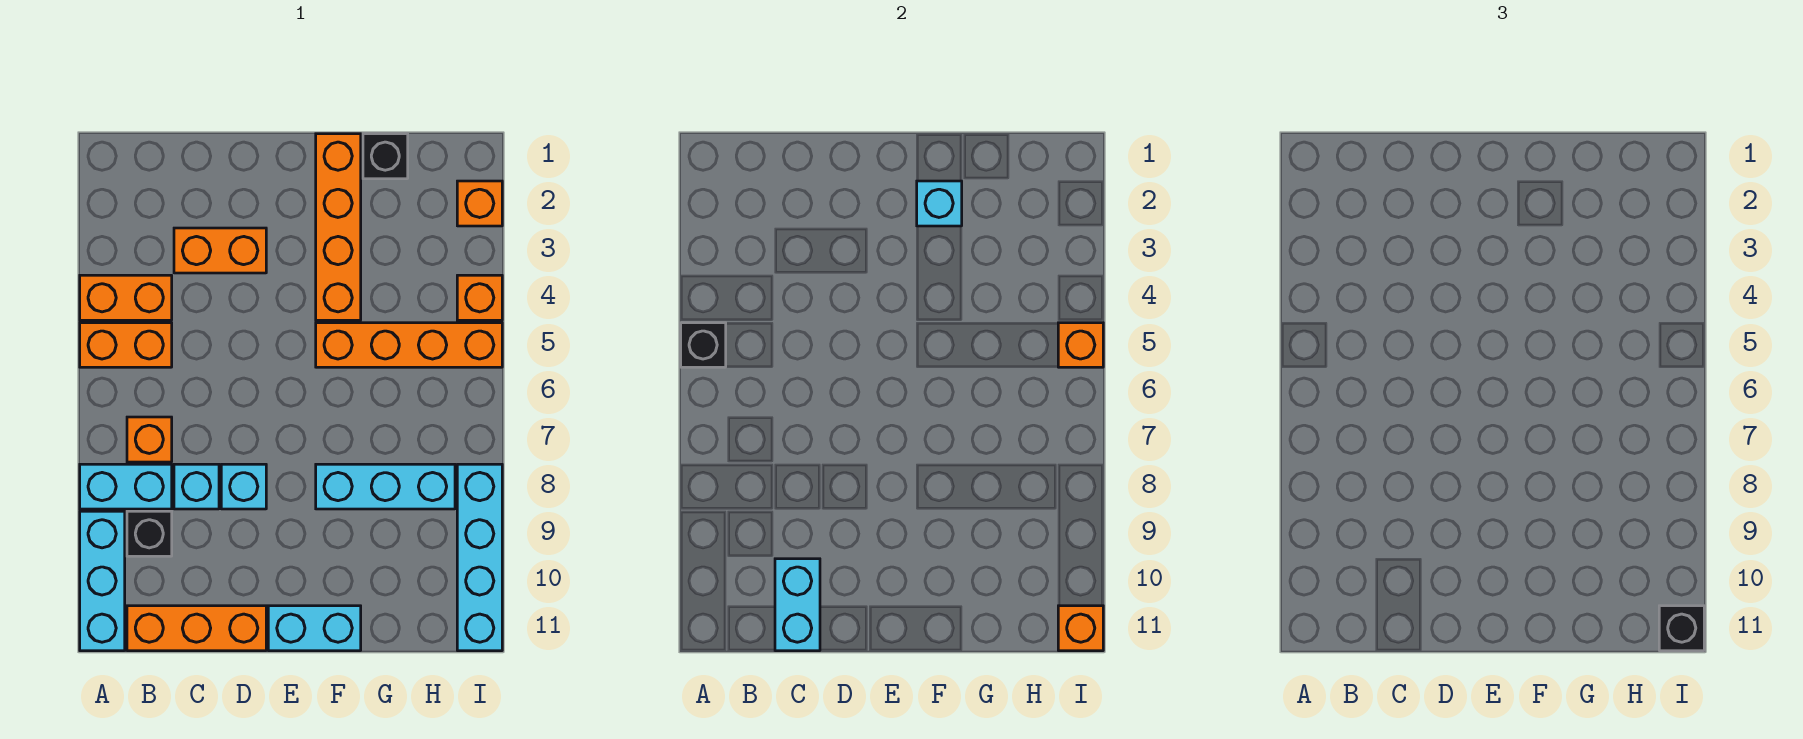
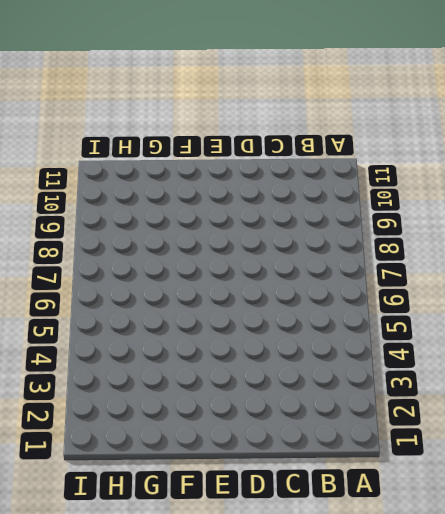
none -> orange brick A4:B4 level 1
none -> orange brick A5:B5 level 1
none -> cyan brick A8:B8 level 1

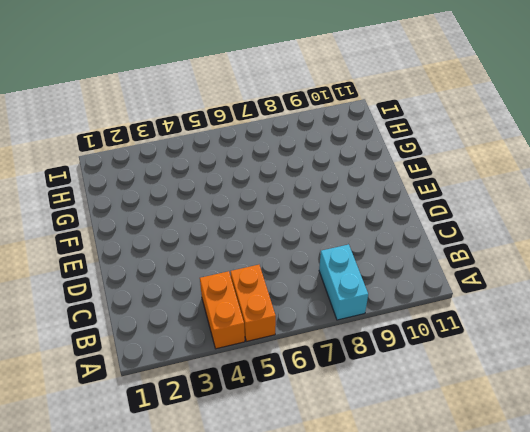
none -> cyan brick A9:A11 level 1
none -> orange brick B7 level 1
none -> black brick B9 level 1

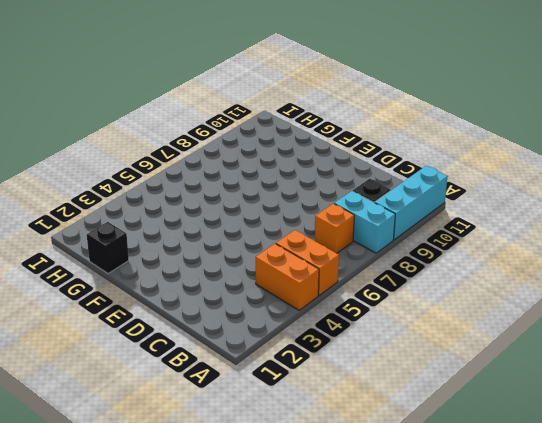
none -> orange brick B11:D11 level 1
none -> orange brick C3:D3 level 1
none -> cyan brick C8 level 1

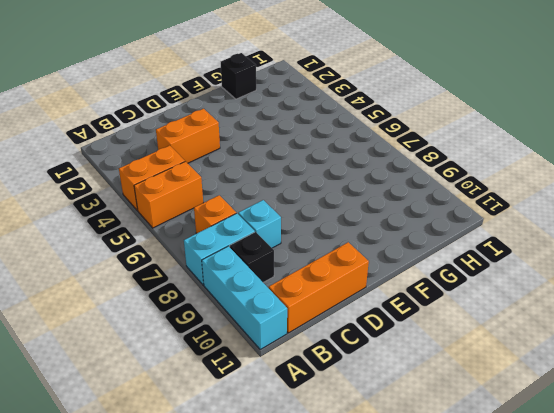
none -> cyan brick D8 level 1
none -> cyan brick E11:F11 level 1
none -> orange brick F1:F4 level 1

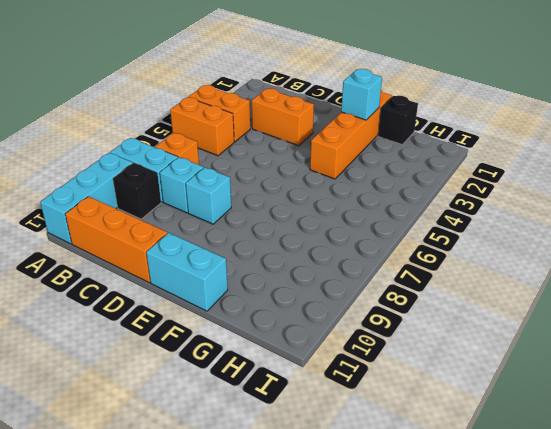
none -> orange brick F5:I5 level 1
none -> cyan brick F8:H8 level 1
none -> orange brick I2 level 1

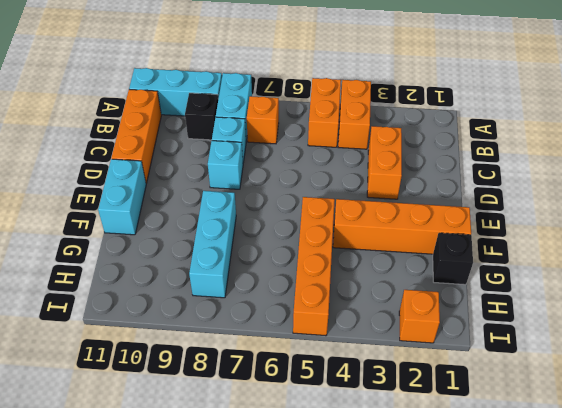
none -> orange brick I4 level 1
none -> cyan brick I8:I11 level 1
none -> black brick A5 level 2

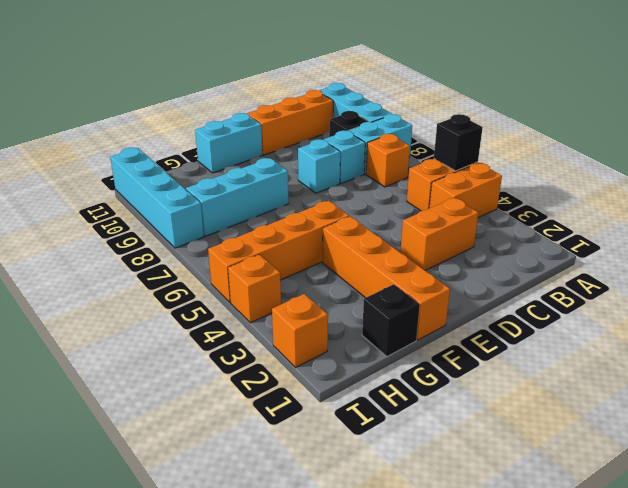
none -> cyan brick C10:C11 level 2
none -> cyan brick F2 level 2
none -> orange brick I5 level 2

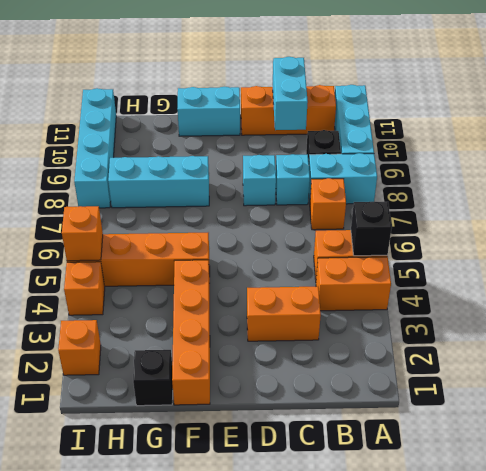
none -> cyan brick F2 level 2
none -> orange brick I11 level 2
none -> black brick I11 level 3

